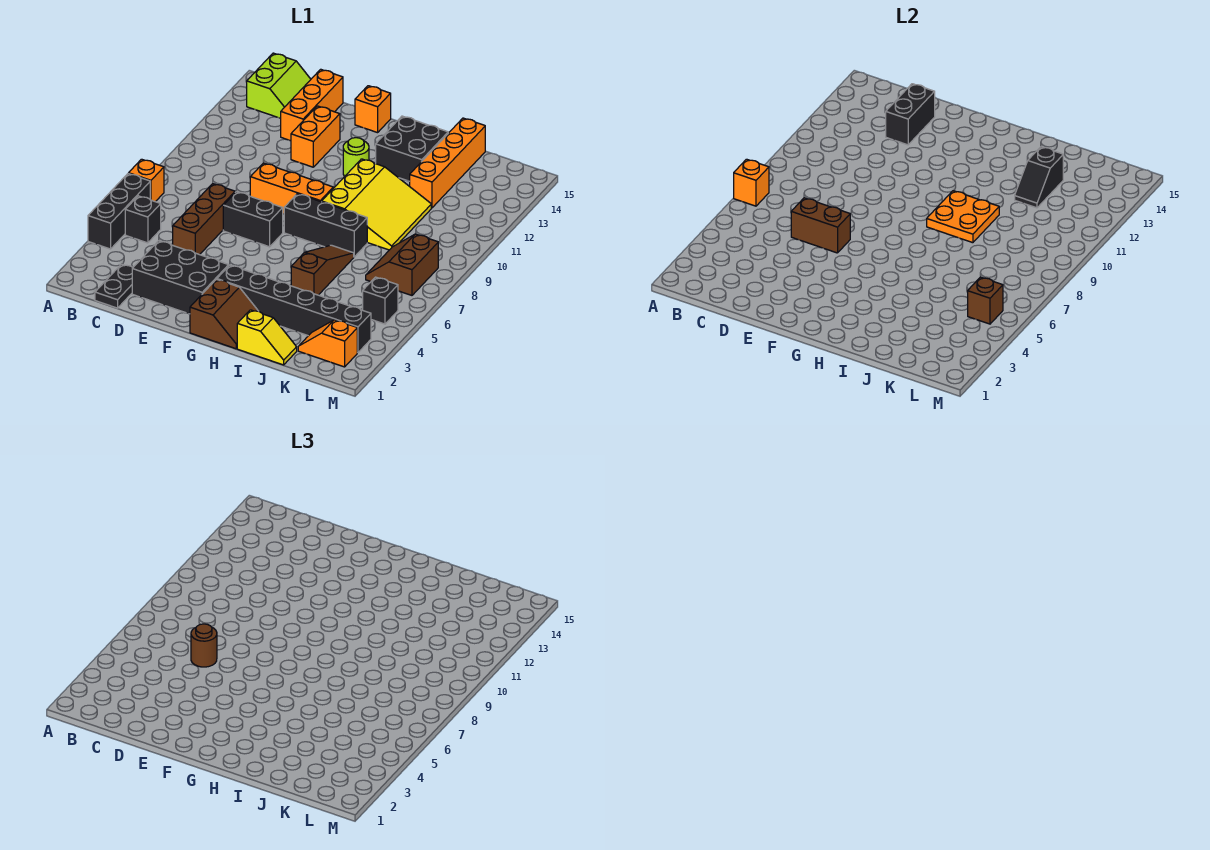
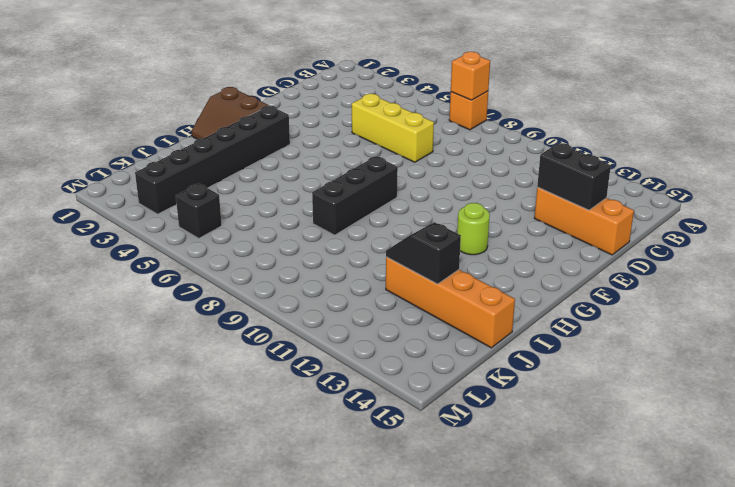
yellow brick D5:D7 level 1 -> brown brick D5:D7 level 1
none -> black brick A4:A6 level 1
none -> black brick B5 level 1
none -> lime slope B14:C15 level 1 top B
none -> black plate C1:C2 level 1

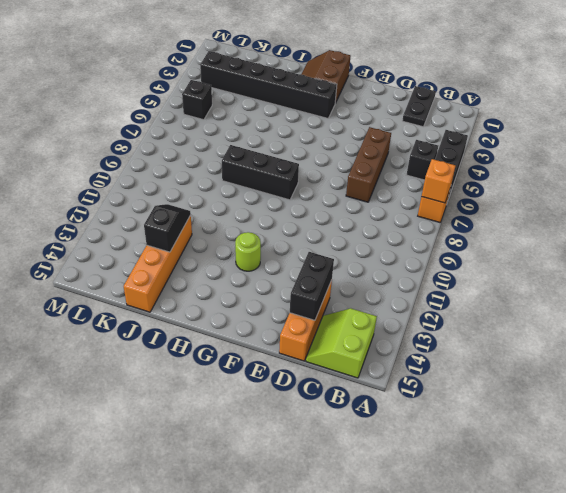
none -> black brick D2:F3 level 1
none -> black brick E7:F7 level 1
none -> orange brick E9:G9 level 1
none -> orange brick E12:E13 level 1

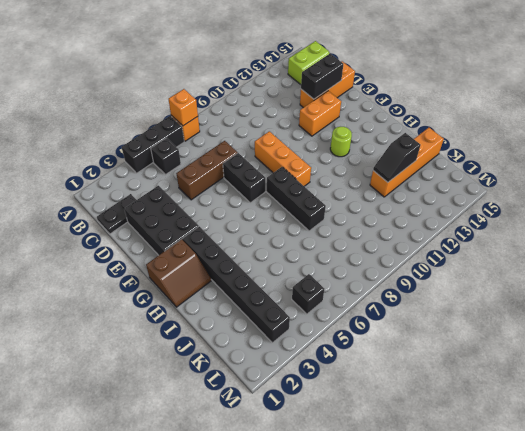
none -> orange brick F15 level 1
none -> yellow slope H9:J11 level 1 top H
none -> black brick H13:I14 level 1
none -> yellow slope I1:J1 level 1 top I

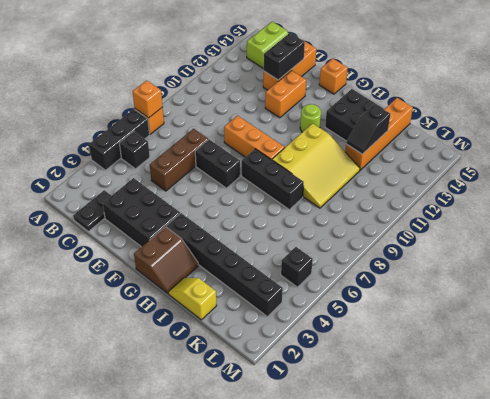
yellow slope I1:J1 level 1 top J -> yellow slope I1:J1 level 1 top I
none -> brown slope I5:I7 level 1 top 5
none -> orange slope K2:L2 level 1 top L
none -> brown slope K7:L8 level 1 top L
none -> brown brick D6:E6 level 2

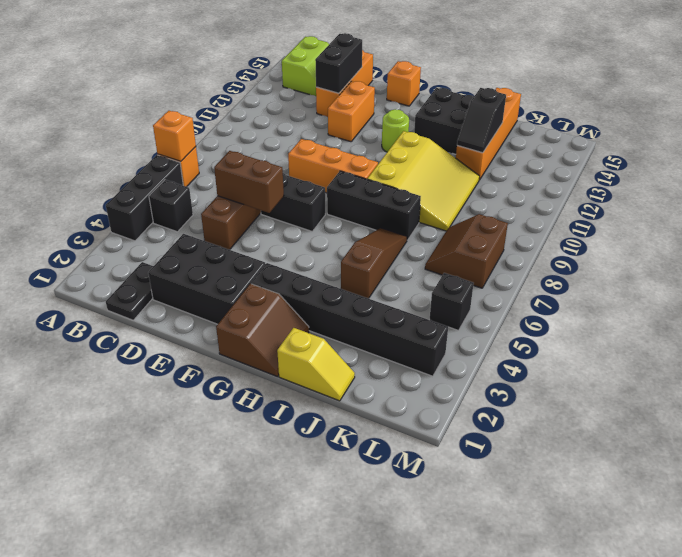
none -> orange slope K2:L2 level 1 top L
none -> orange plate H9:I10 level 2
none -> brown brick L5 level 2
none -> brown round brick D6 level 3

